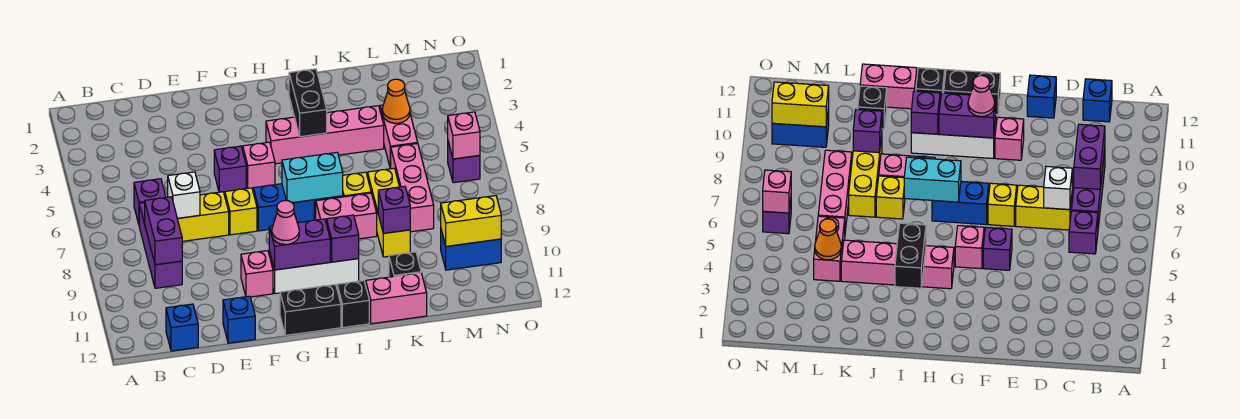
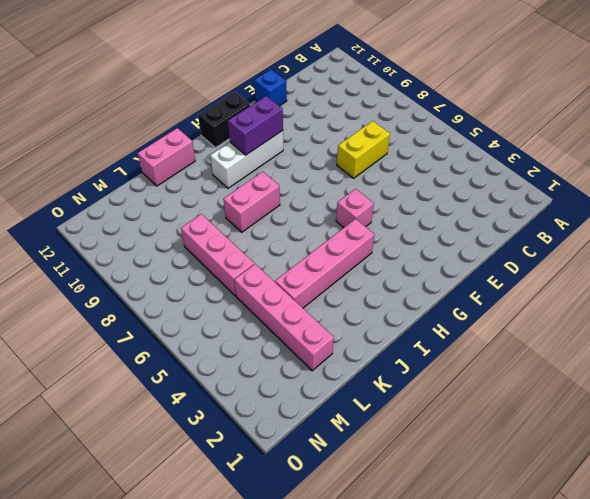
pink brick L2:L5 level 1 -> pink brick L4:L5 level 1
none -> purple brick C6 level 1
none -> purple brick C7:C9 level 1
none -> blue brick C12 level 1
none -> purple brick F5 level 1

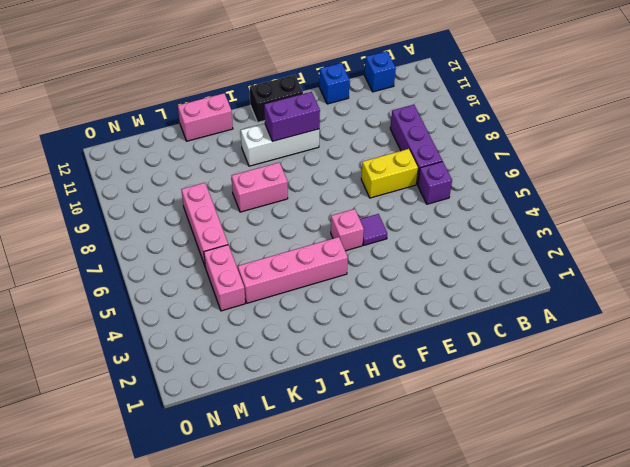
purple tile F5 level 1 -> purple brick F5 level 1
none -> yellow brick F7 level 1
none -> pink brick F10 level 1
none -> blue brick G7:H7 level 1
none -> black brick I12 level 1

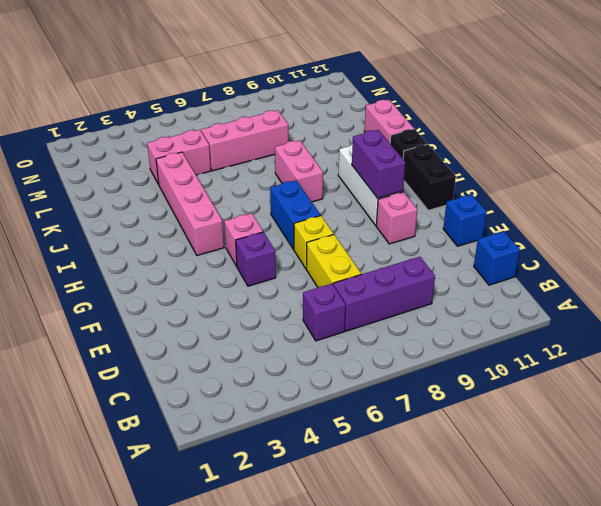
none -> yellow brick J7 level 1
none -> yellow brick K7:K9 level 1
none -> black brick K11 level 1
none -> blue brick M10:N10 level 1

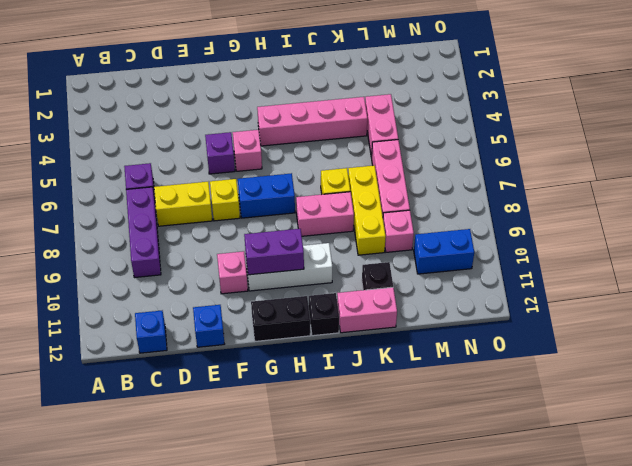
pink brick L9 level 1 -> pink brick N6 level 2
none -> purple brick N6 level 1
none -> purple brick C8:C9 level 2
none -> white brick D7 level 2
none -> cyan brick H7:I7 level 2

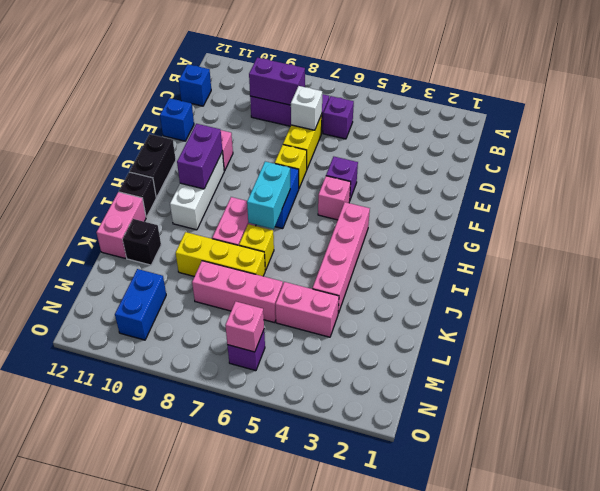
none -> black brick I3:I4 level 2
none -> purple brick I10 level 2
none -> purple brick K9 level 2
none -> orange cone L4 level 2

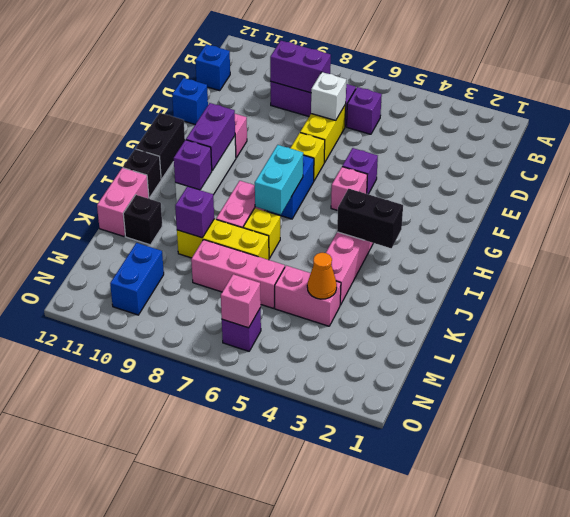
none -> yellow brick M10:N10 level 2
none -> pink cone G10 level 3

